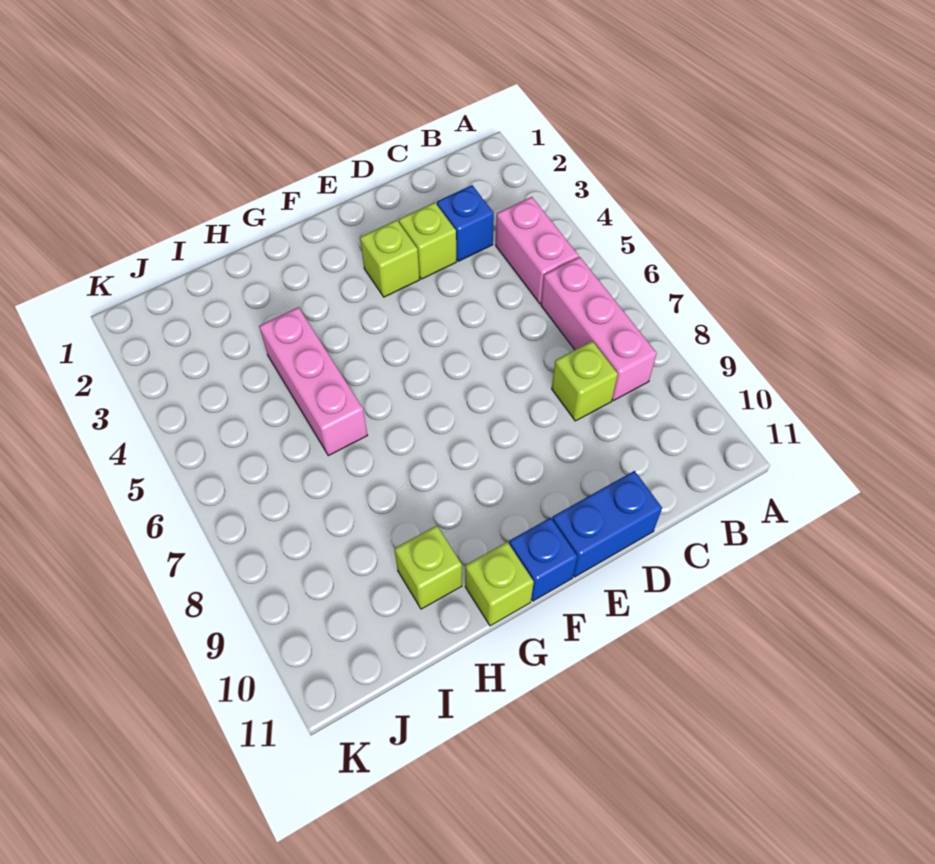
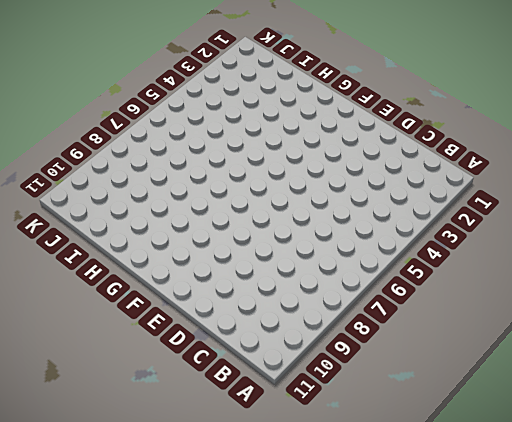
none -> pink brick B4:B5 level 1
none -> pink brick B6:B8 level 1

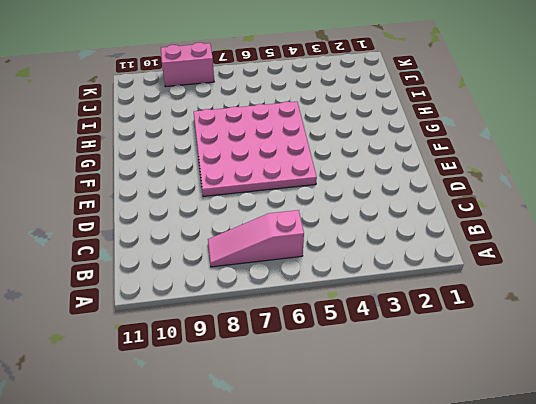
pink slope B6:B8 level 1 top 6 -> pink brick B6:B8 level 1
pink plate E5:H8 level 1 -> pink brick H4:H6 level 1
pink brick K8:K9 level 1 -> pink brick B4:B5 level 1
none -> blue brick C3 level 1
none -> lime brick C8 level 1

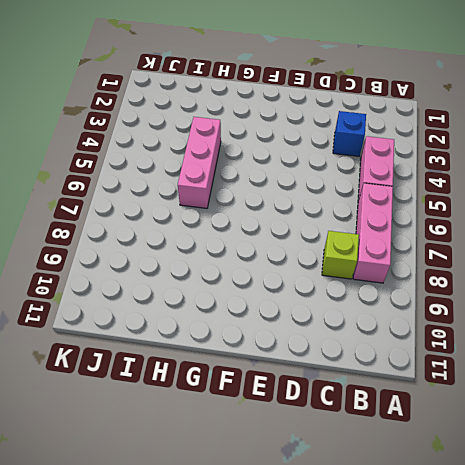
none -> lime brick D3 level 1
none -> blue brick D11:E11 level 1

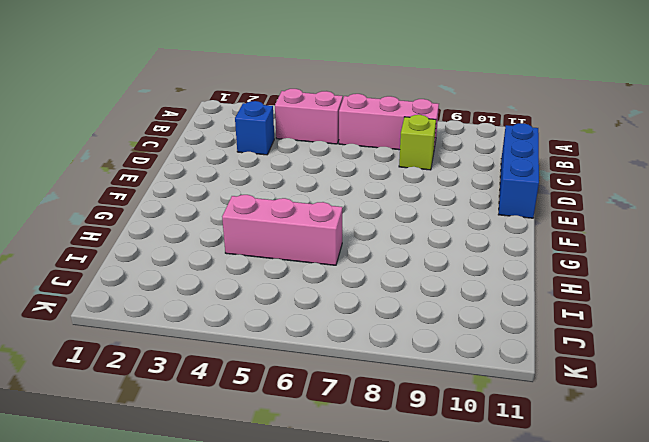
blue brick C11:E11 level 1 -> blue brick D11:E11 level 1
none -> lime brick D3 level 1
none -> lime brick E3 level 1

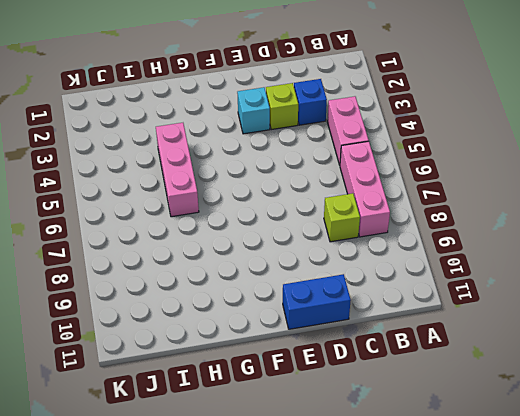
cyan brick E3 level 1 -> lime brick E3 level 1
none -> blue brick F11 level 1
none -> lime brick G11 level 1

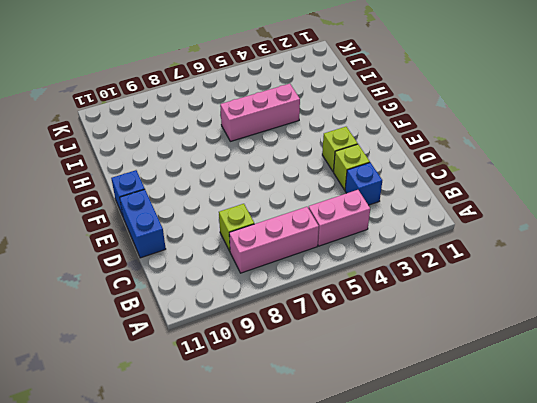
none -> lime brick G11 level 1
none -> lime brick H10 level 1

